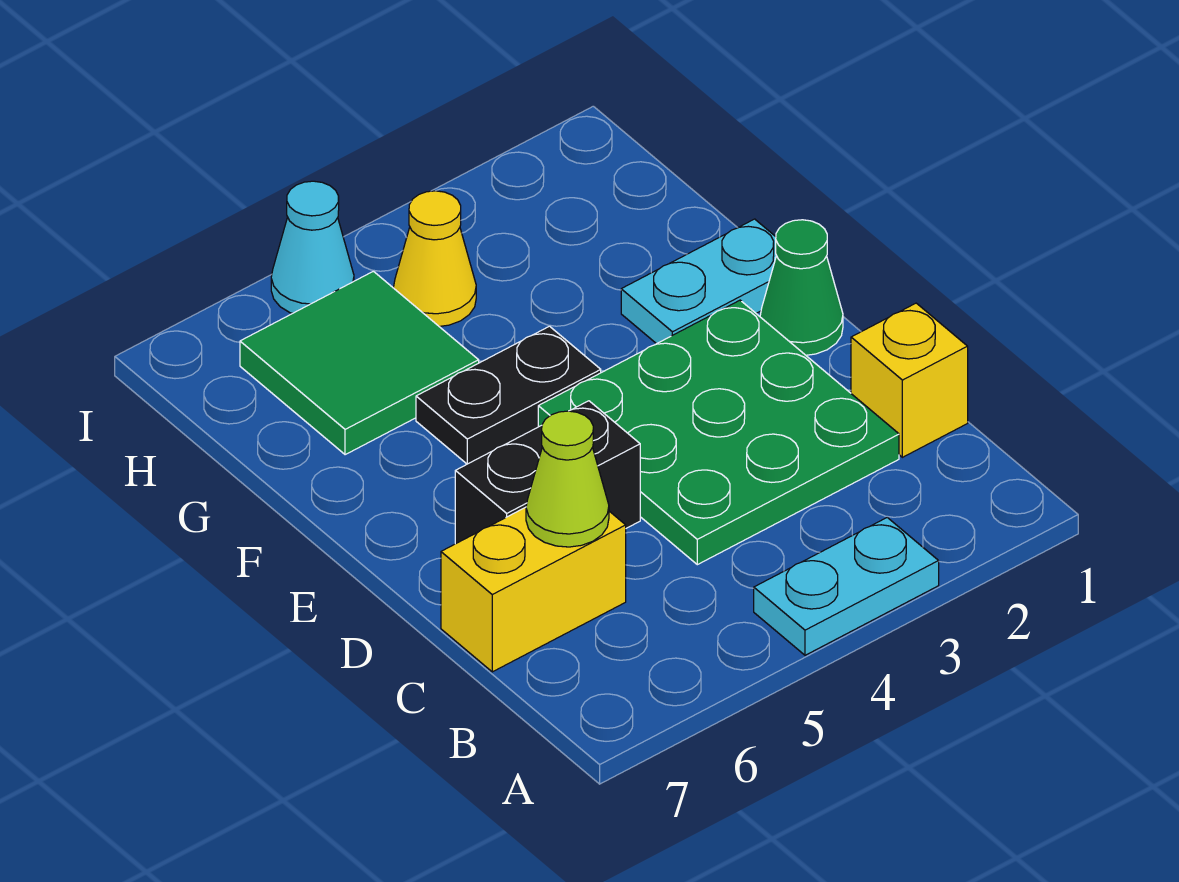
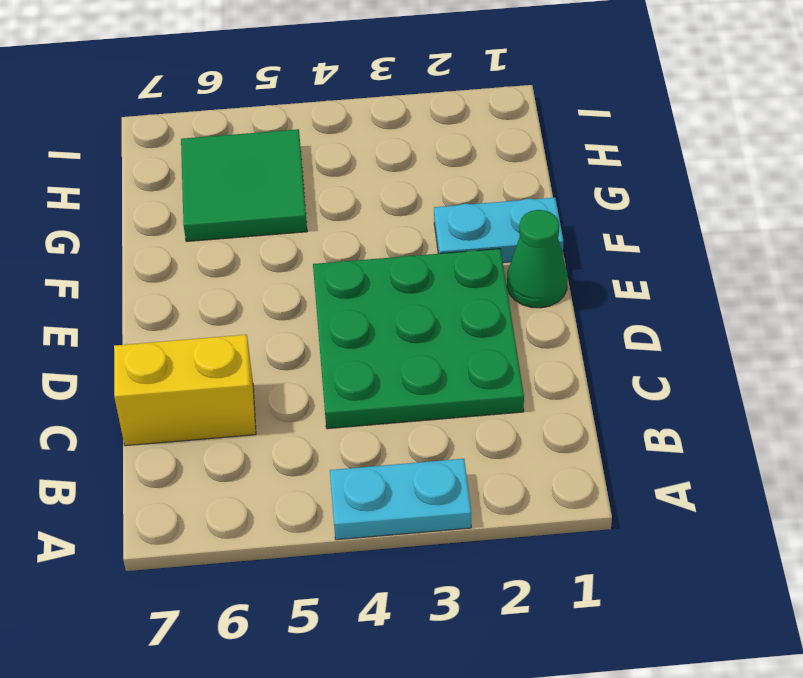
none -> yellow brick C1 level 1
none -> black brick D5:D6 level 1
none -> black plate F4:F5 level 1

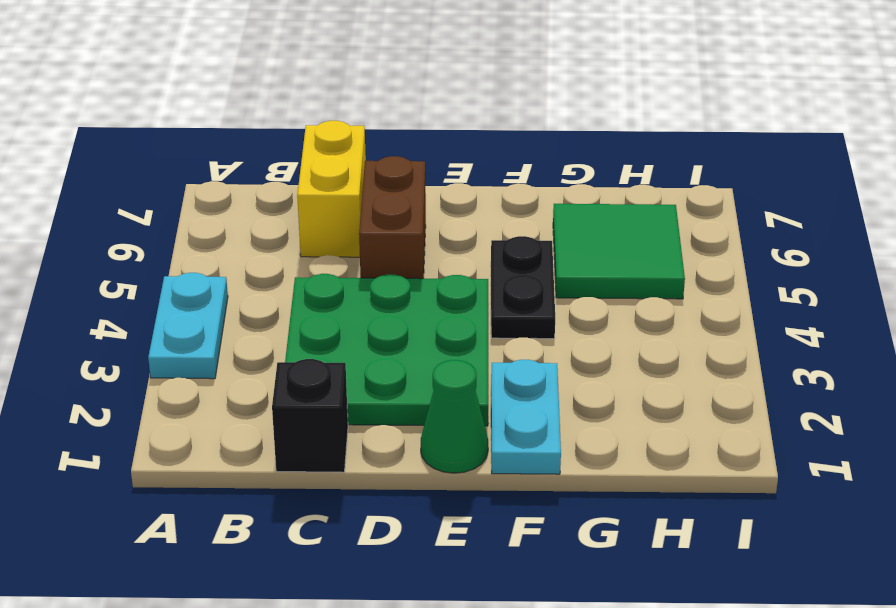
black brick C1 level 1 -> yellow brick C1 level 1
brown brick D5:D6 level 1 -> black brick D5:D6 level 1
none -> yellow cone H4 level 1
none -> cyan cone I5 level 1
none -> lime cone C6 level 2

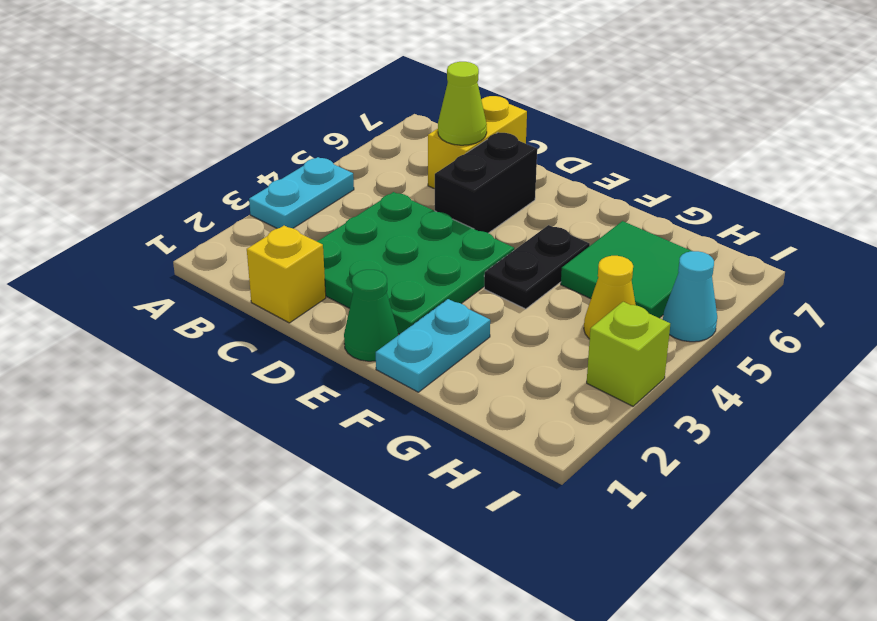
lime brick I3 level 1 -> none

